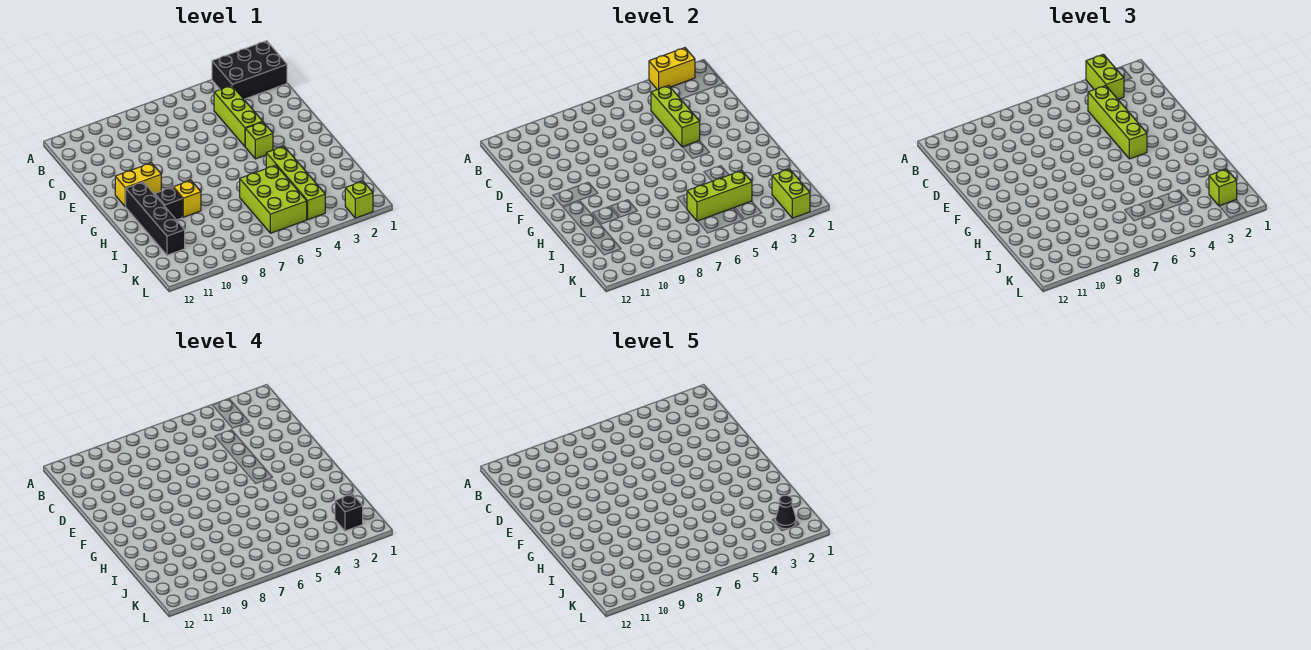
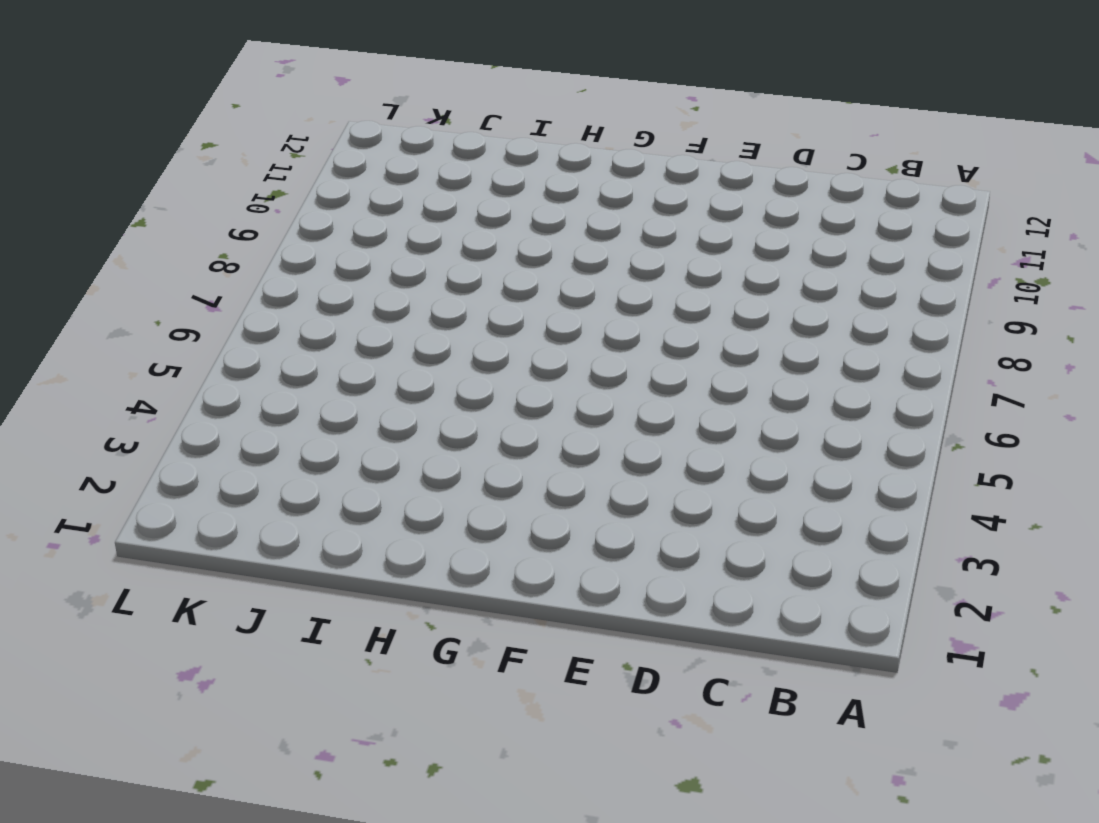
none -> black brick A1:B3 level 1
none -> lime brick C4:E4 level 1
none -> lime brick F4 level 1

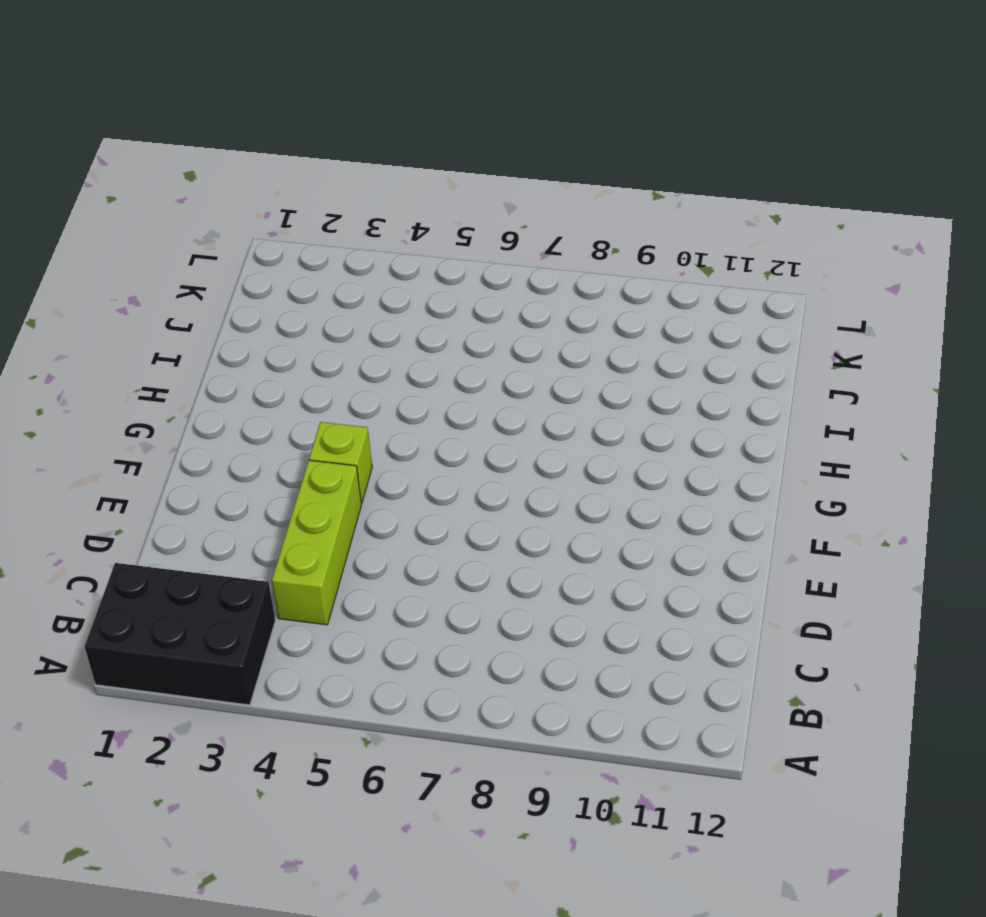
none -> yellow brick F10:F11 level 1
none -> black brick G11:J11 level 1
none -> lime brick H4:K4 level 1

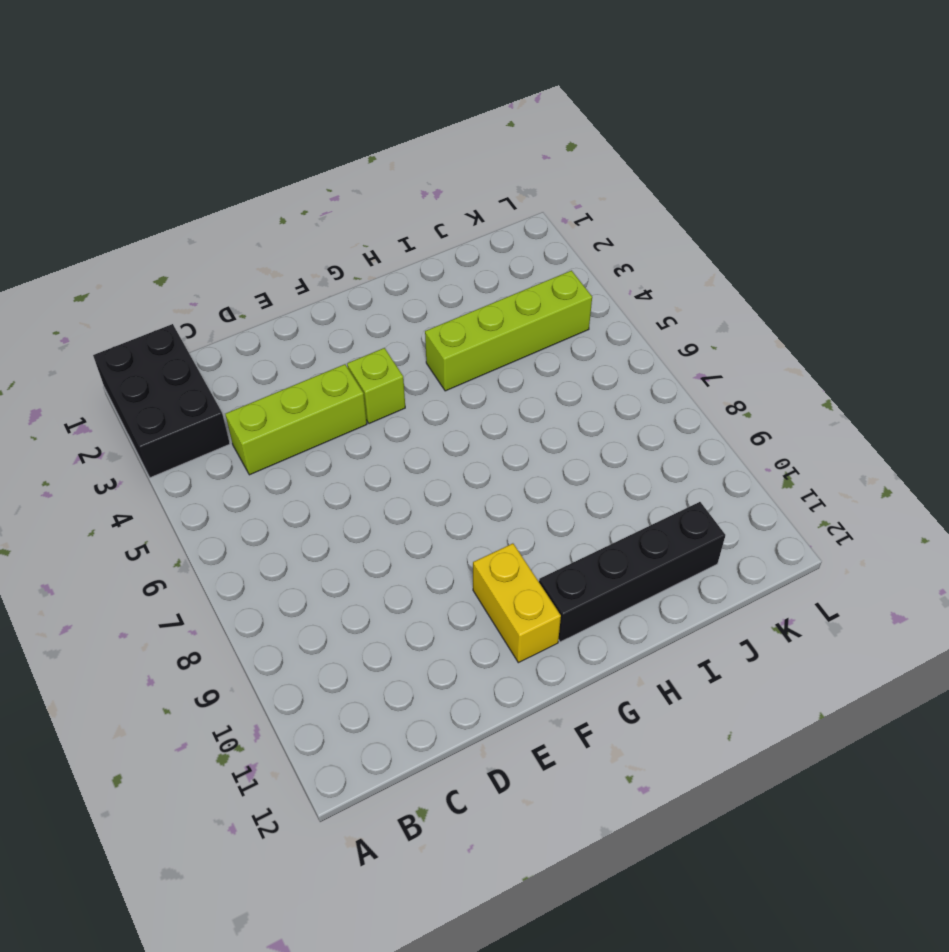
none -> yellow brick H9 level 1
none -> black brick H10 level 1
none -> lime brick I5:K6 level 1

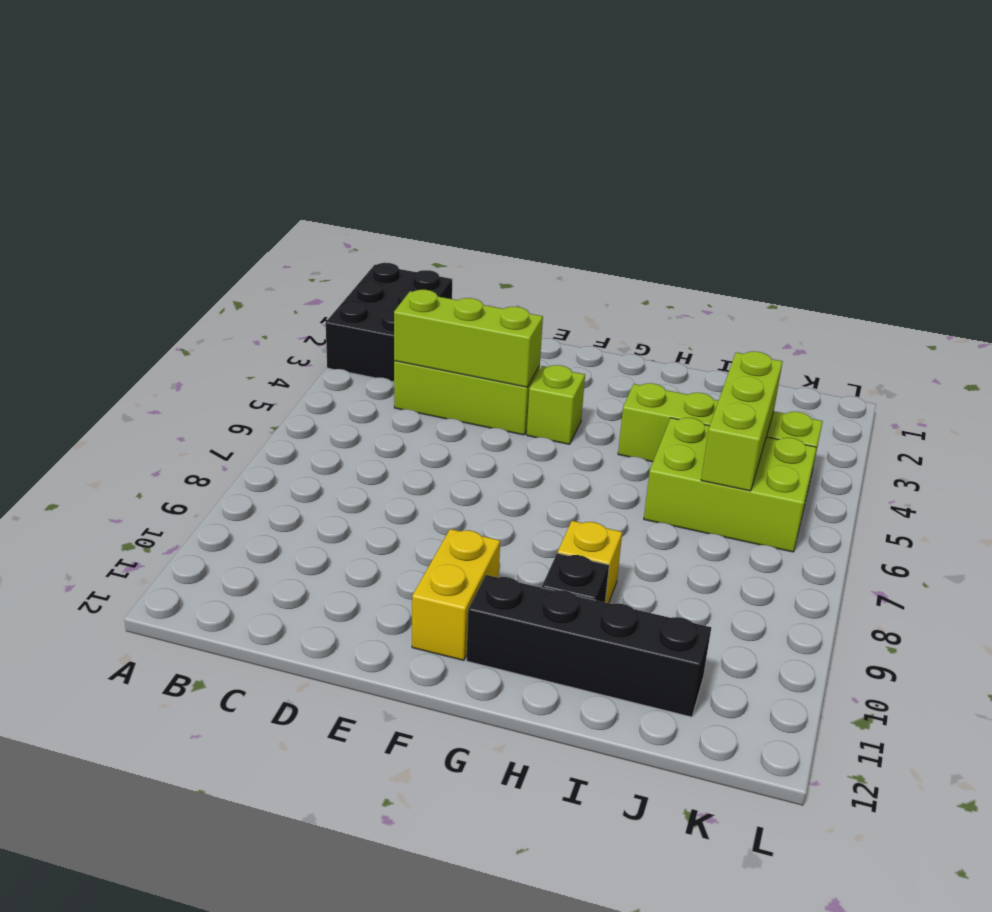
none -> lime brick L2 level 1
none -> yellow brick A2:A3 level 2
none -> lime brick K2:L2 level 2

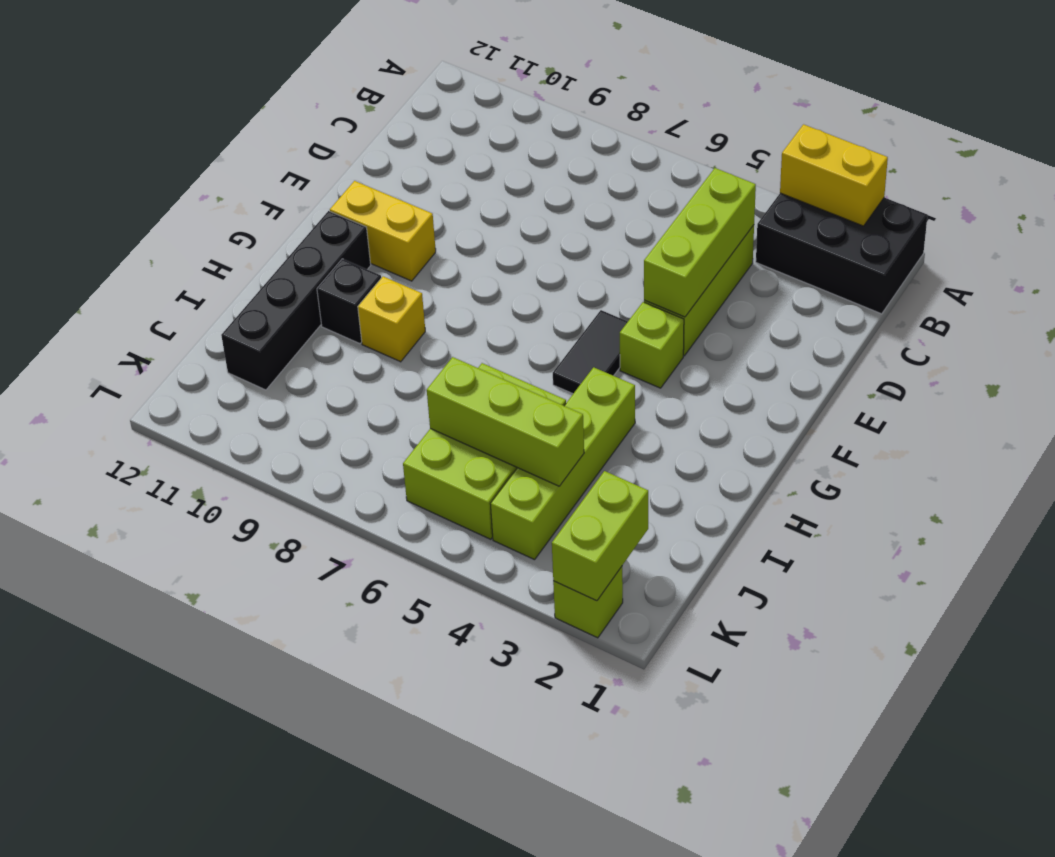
black tile F5:G5 level 1 -> none
none -> lime brick A3:B3 level 3
none -> lime brick C4:F4 level 3
none -> lime brick K2 level 3

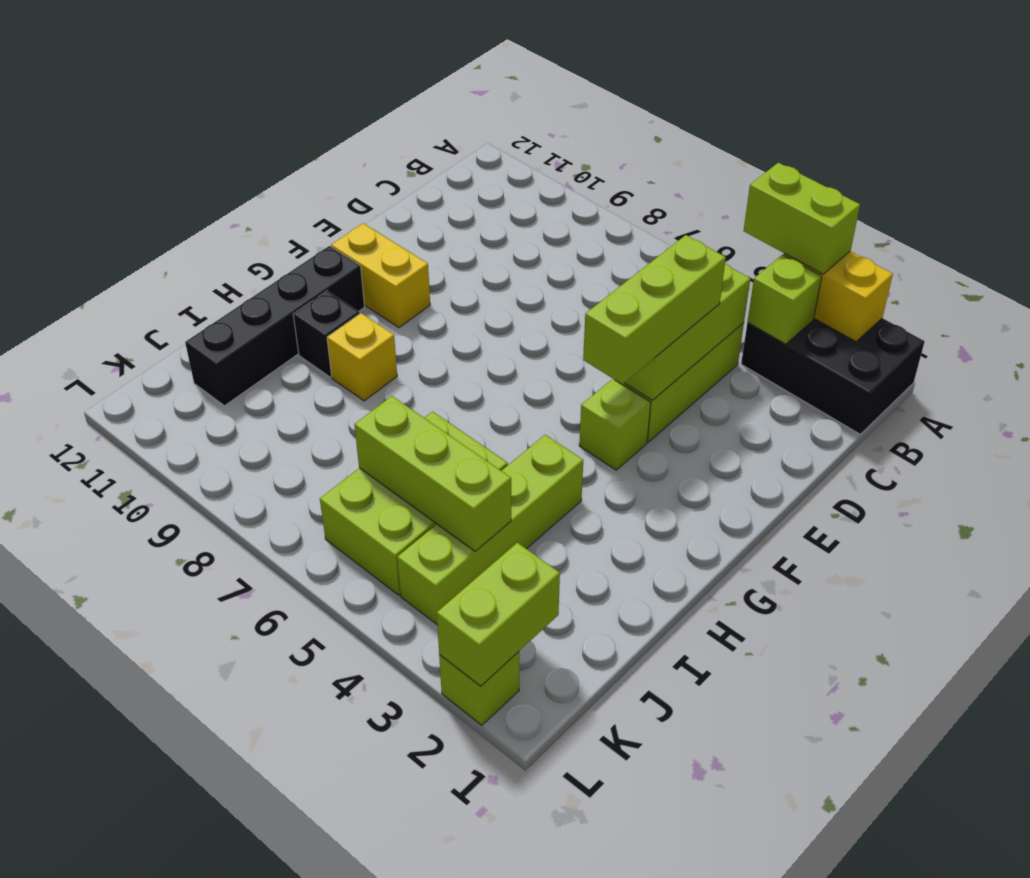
lime brick A3:A4 level 3 -> lime brick A3:B3 level 3
lime brick B3 level 2 -> lime brick K2 level 3
lime brick D4:F4 level 3 -> lime brick C4:F4 level 3
none -> black brick K2 level 4
none -> black cone K2 level 5

